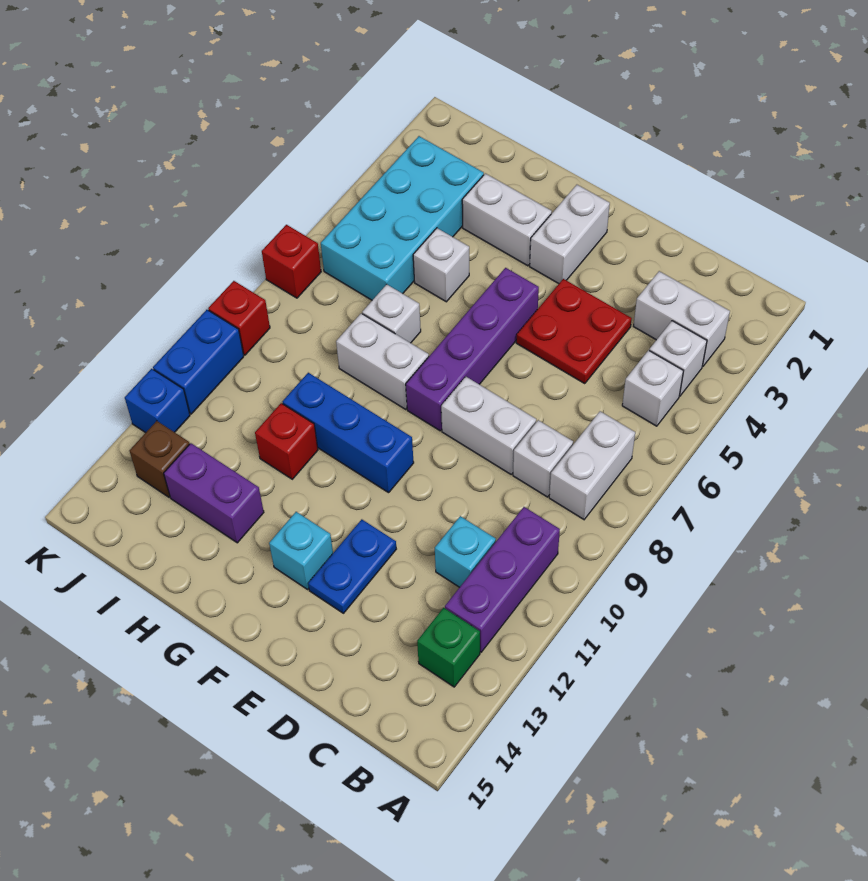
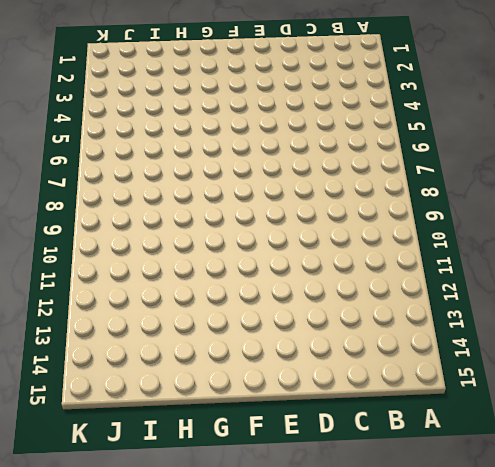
none -> white brick B3:C3 level 1
none -> white brick B4 level 1
none -> white brick B5 level 1

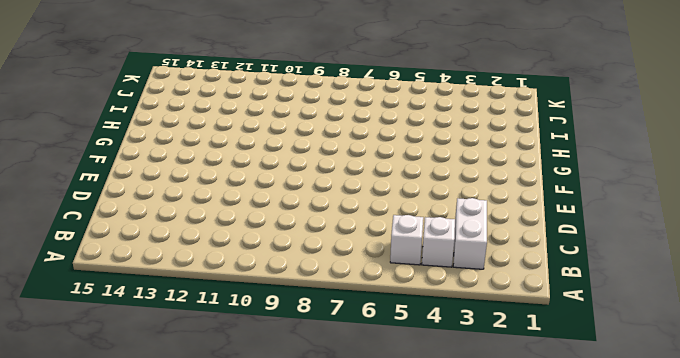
none -> white brick B7:B8 level 1
none -> purple brick B10:B12 level 1
none -> green brick B13 level 1

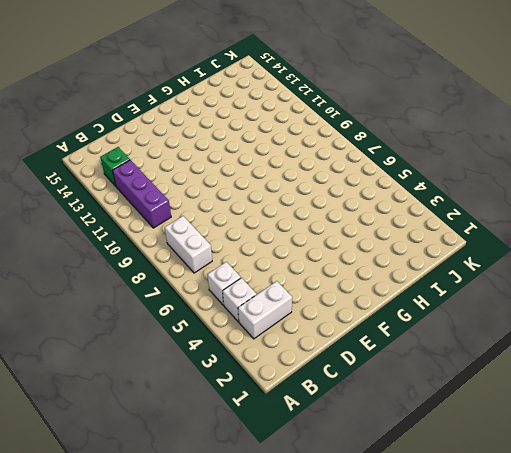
none -> white brick C8 level 1
none -> cyan brick C11 level 1
none -> red plate D4:E5 level 1

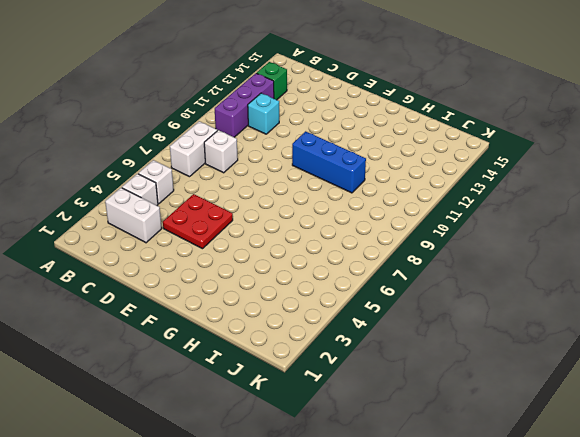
none -> white brick D8:E8 level 1
none -> blue plate E12:E13 level 1
none -> white brick F2:F3 level 1

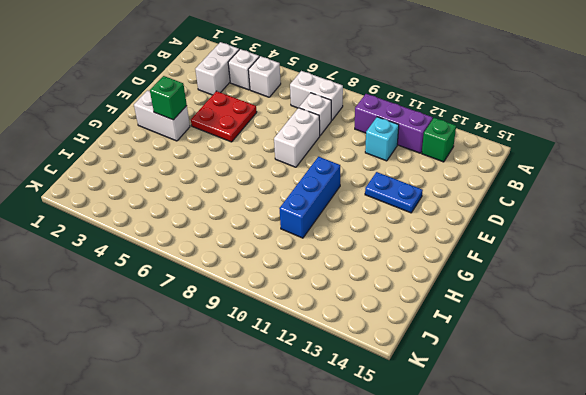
green brick F3 level 2 -> none
none -> purple brick F5:F8 level 1
none -> cyan brick F13 level 1
none -> white brick G3:H3 level 1

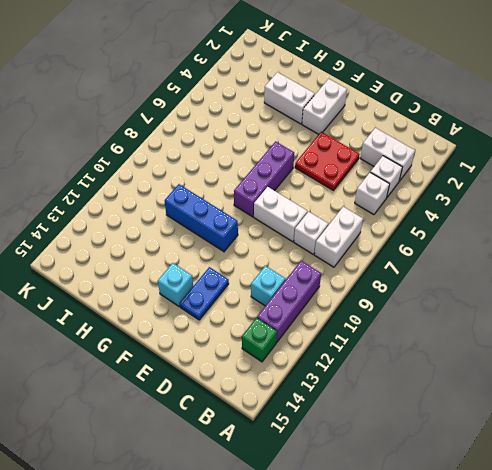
purple brick F6:F8 level 1 -> purple brick F5:F8 level 1
none -> white brick G8:H8 level 1
none -> white brick H5 level 1
none -> white brick H7 level 1

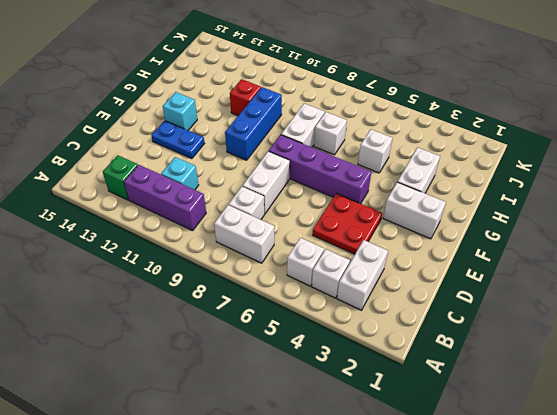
none -> purple brick H13:I13 level 1
none -> cyan brick I3:J6 level 1
none -> brown brick J13 level 1

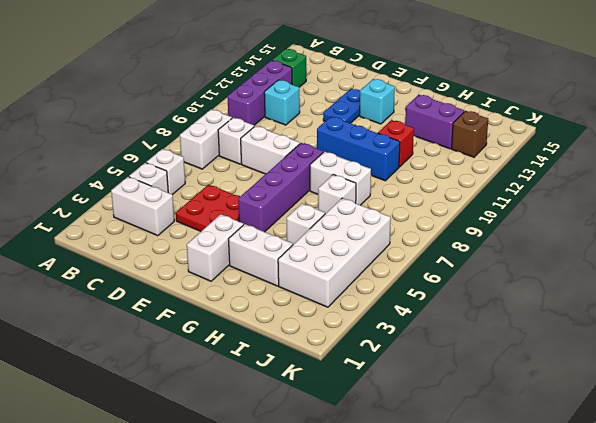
white brick I3:J6 level 1 -> cyan brick I3:J6 level 1
none -> red brick K7 level 1
none -> red brick K9 level 1
none -> blue brick K10:K11 level 1

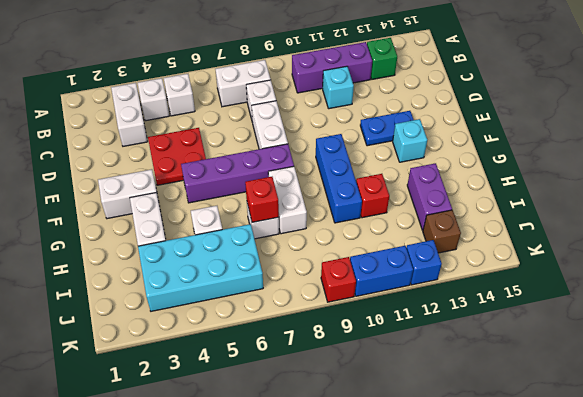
red brick H7 level 2 -> red brick K7 level 1

